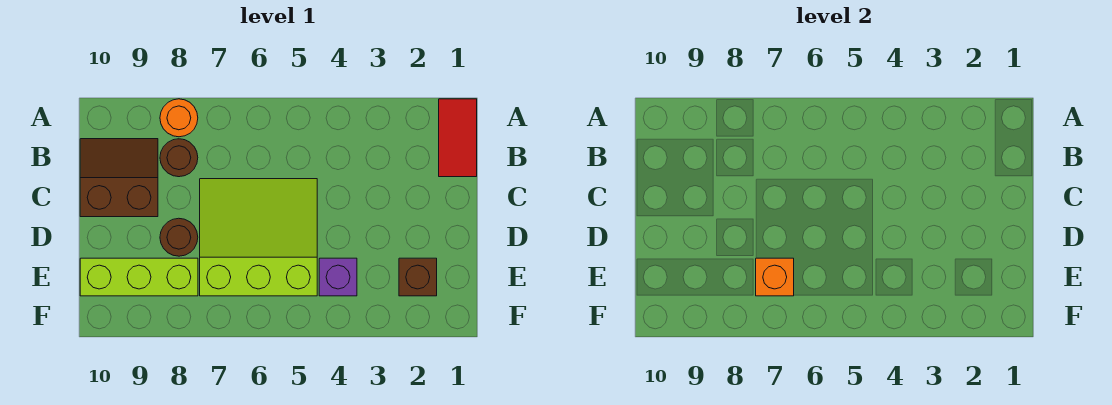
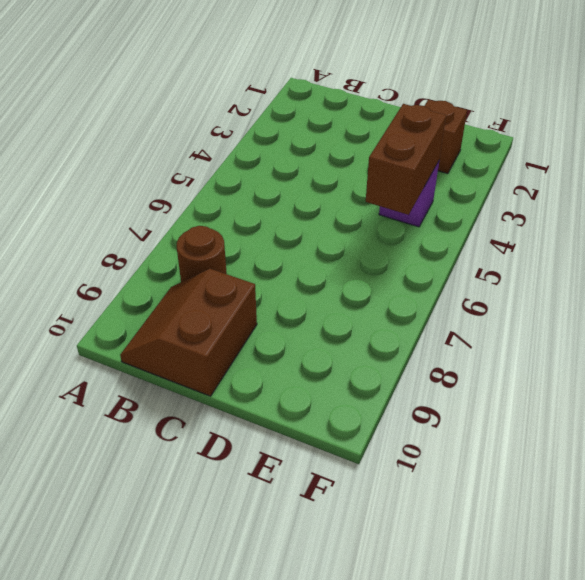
brown brick E4:E5 level 2 -> none
none -> red tile A1:B1 level 1
none -> orange round brick A8 level 1

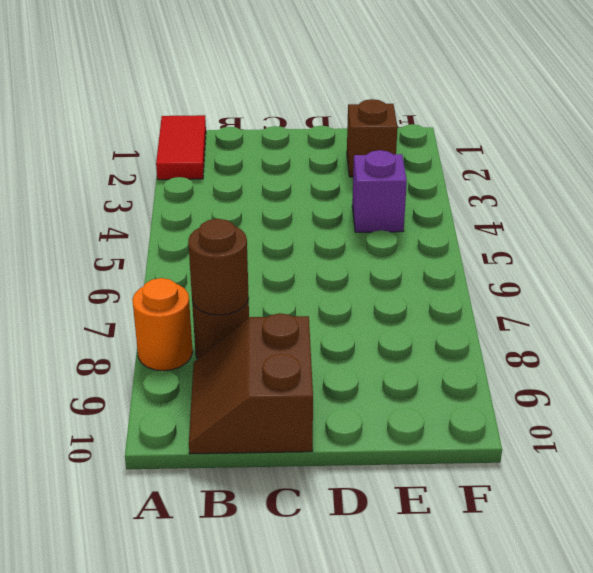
red tile A1:A2 level 1 -> red tile A1:B1 level 1
brown round brick B8 level 2 -> brown round brick D8 level 1
none -> lime slope C5:E7 level 1 top E
none -> lime brick E8:E10 level 1

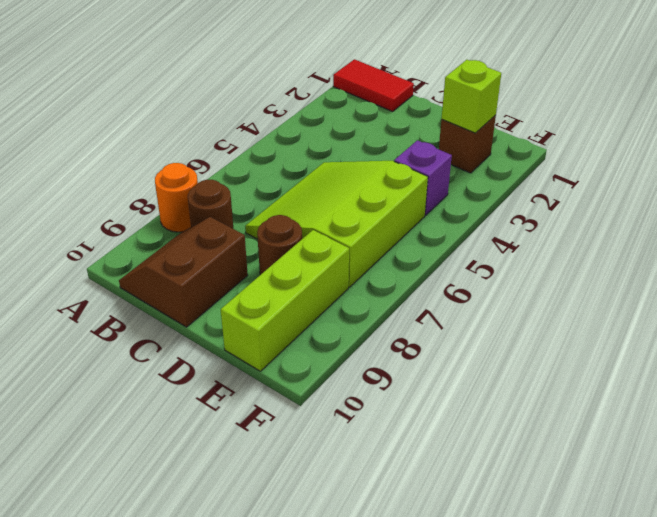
lime brick E2 level 2 -> none
none -> orange brick E7 level 2

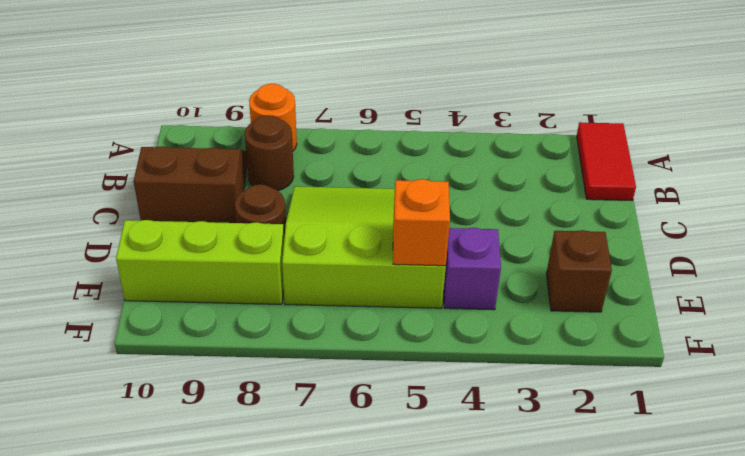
orange brick E5 level 2 -> orange brick E7 level 2

